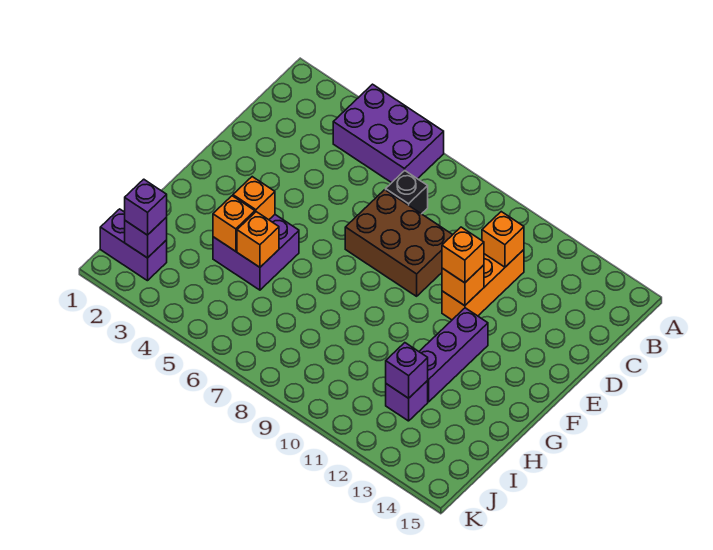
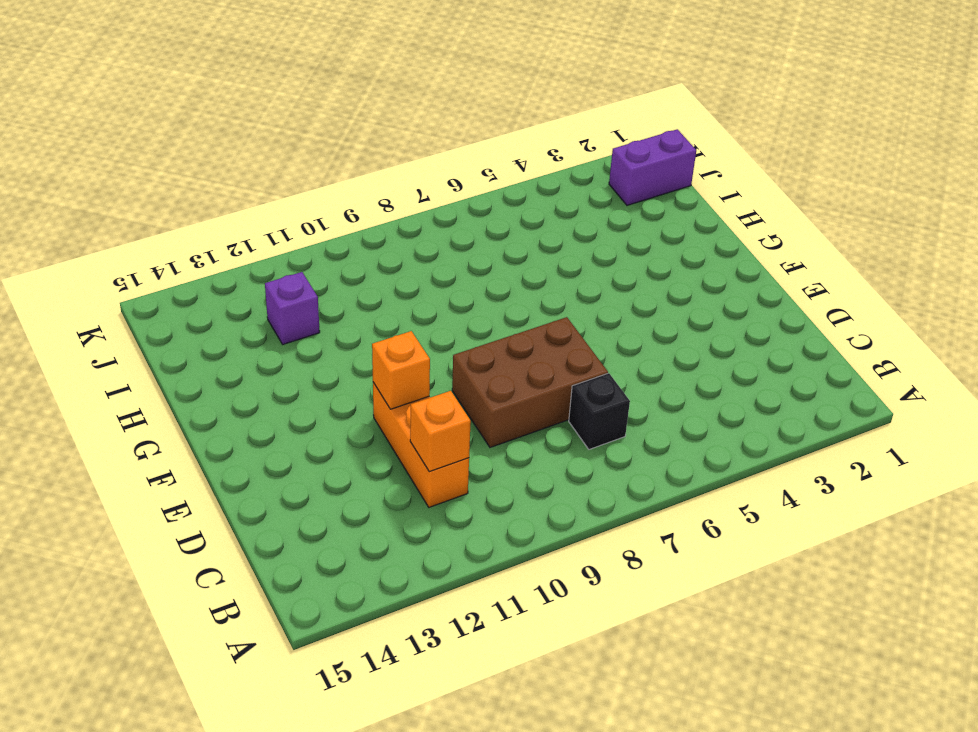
none -> purple brick A4:B6 level 1
none -> purple brick F12:H12 level 1
none -> purple brick G4:H5 level 1

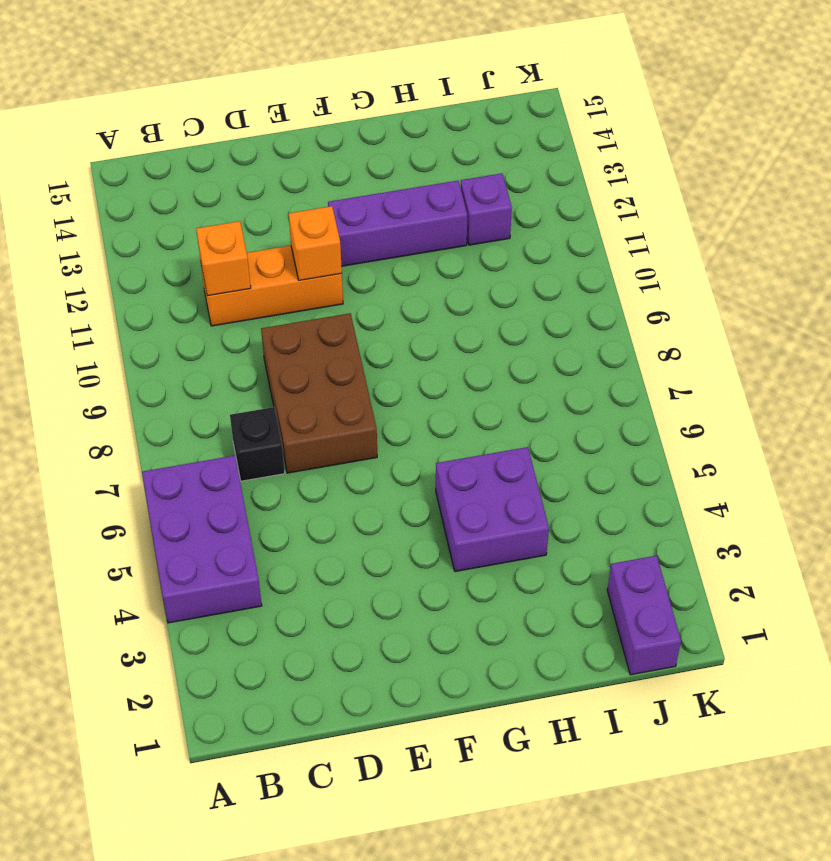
none -> orange brick G4 level 2
none -> orange brick H4 level 2
none -> orange brick H5 level 2

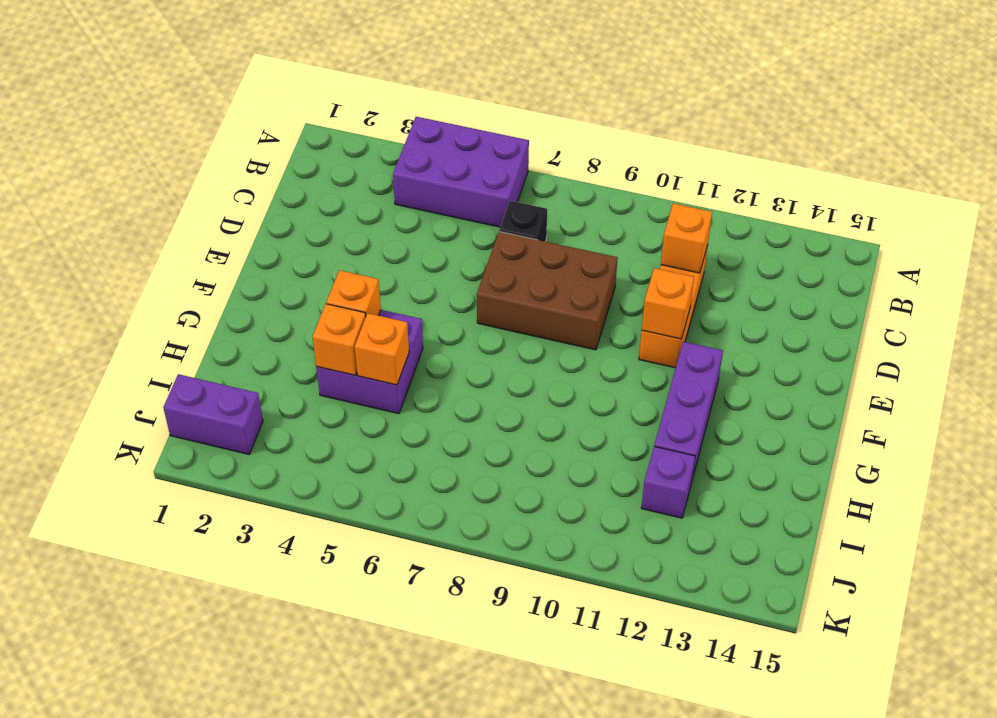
none -> purple brick I12 level 2
none -> purple brick J2 level 2
none -> orange brick E11 level 3

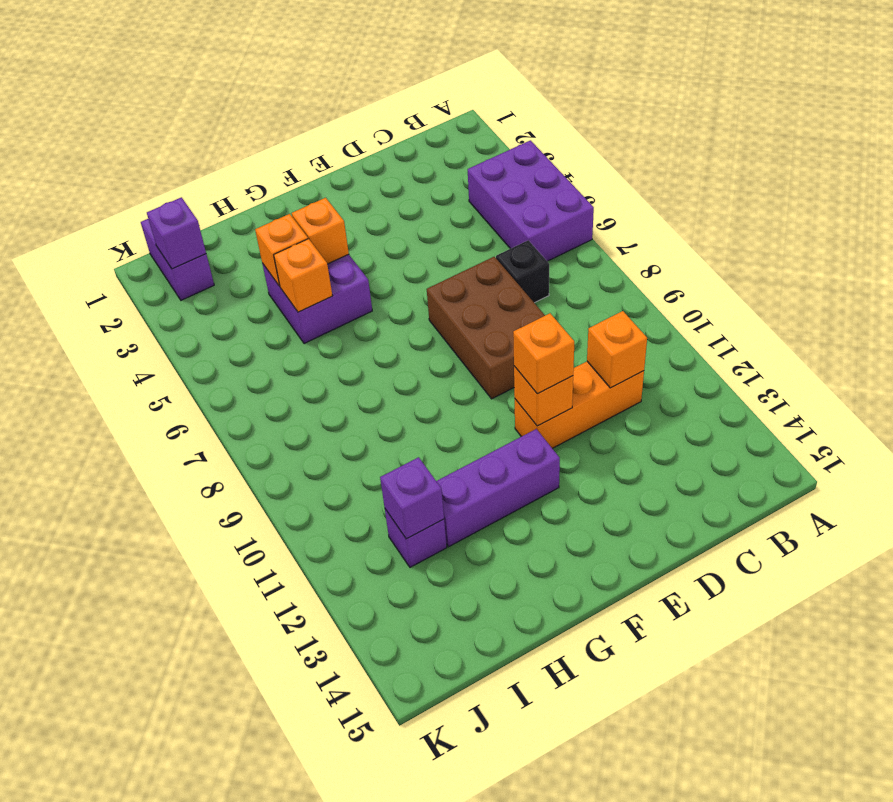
none -> purple brick J2 level 3

